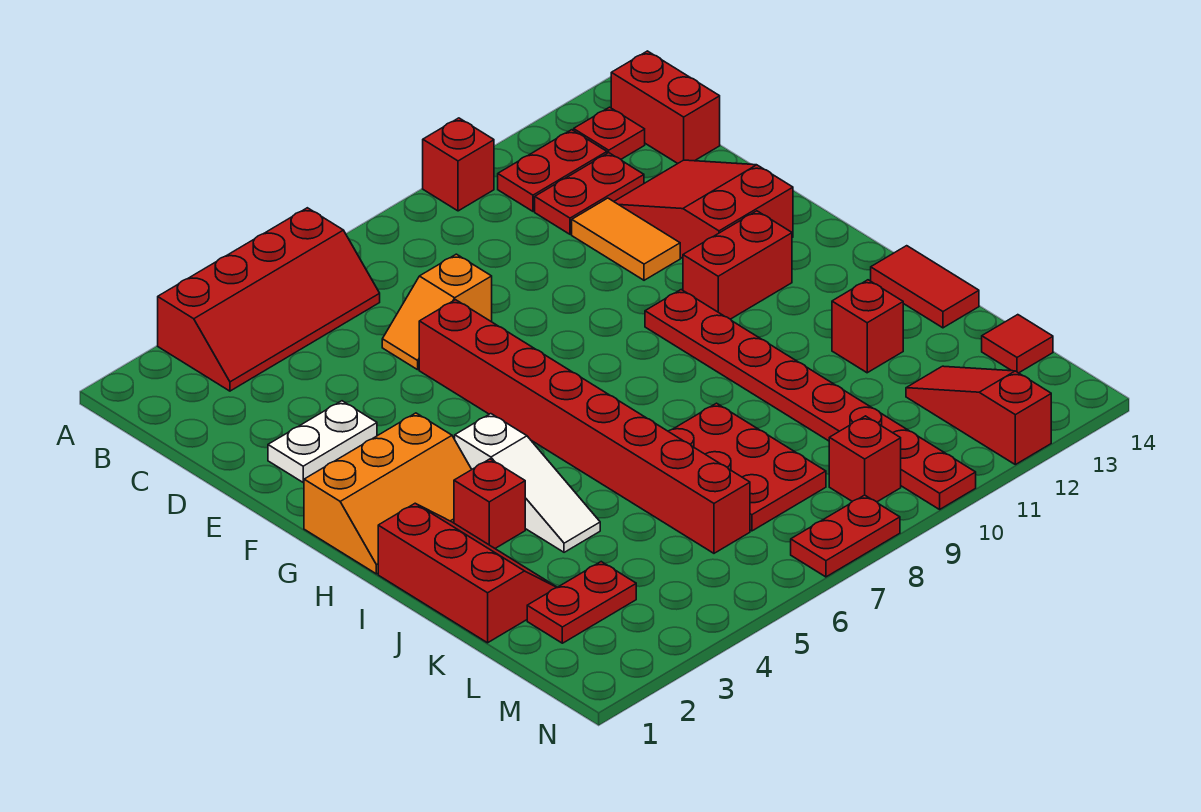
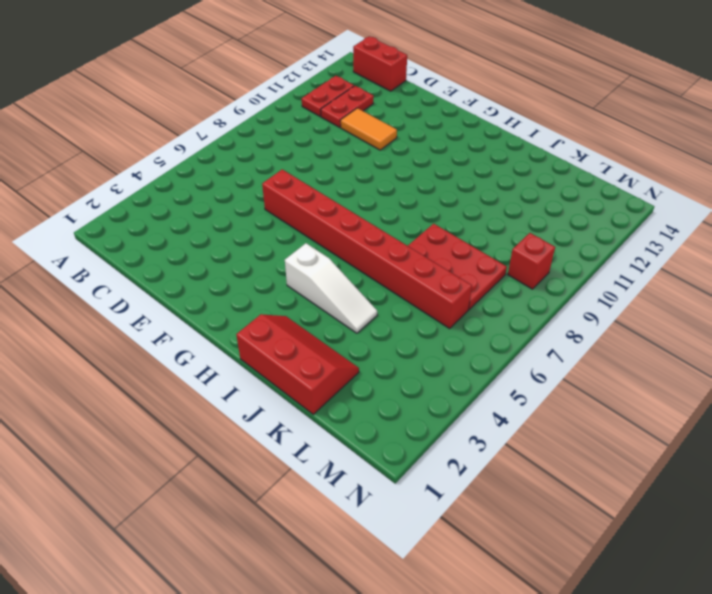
none -> red slope A3:B6 level 1 top A
none -> red brick A10 level 1
none -> red plate B13 level 1

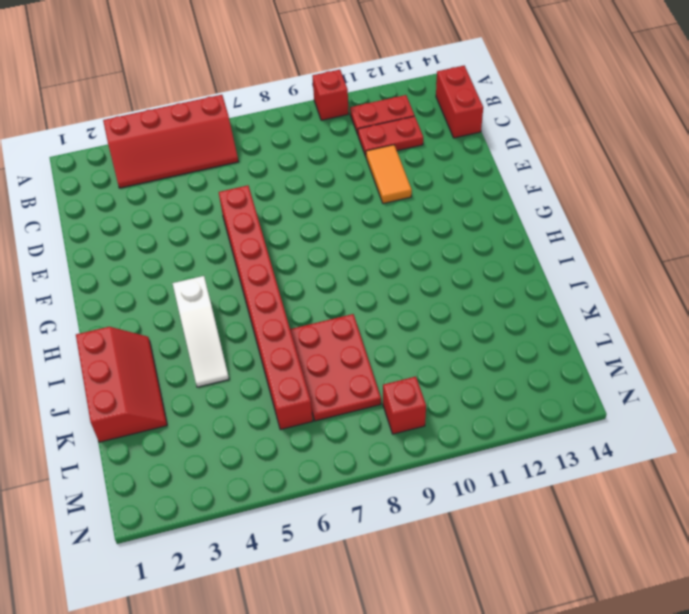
none -> red plate B13 level 1
none -> orange slope D6:D7 level 1 top 7
none -> red slope D12:F13 level 1 top F

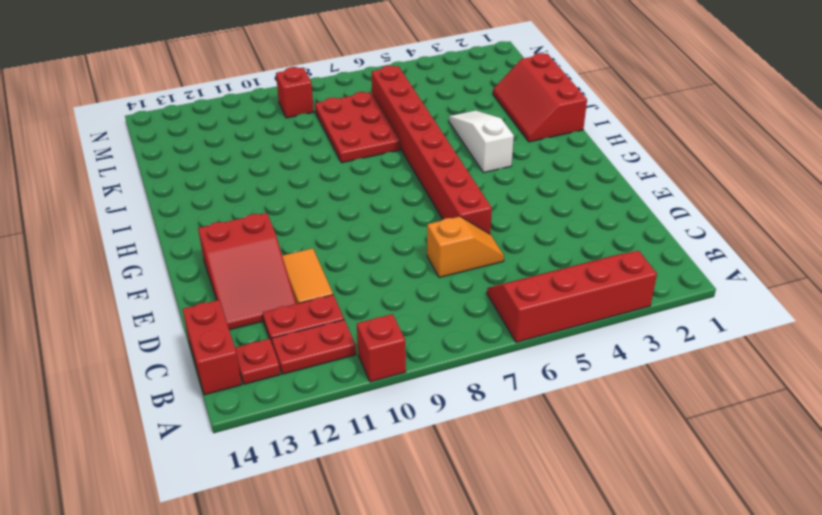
none -> white plate E2:E3 level 1
none -> orange slope G1:H3 level 1 top G
none -> red plate G10:N10 level 1

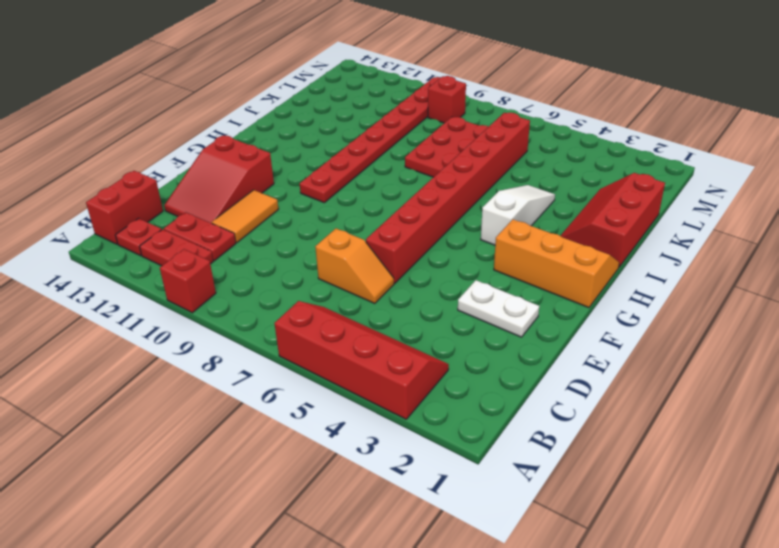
none -> red brick G11:G12 level 1
none -> red brick I3 level 1
none -> red tile I14:J14 level 1

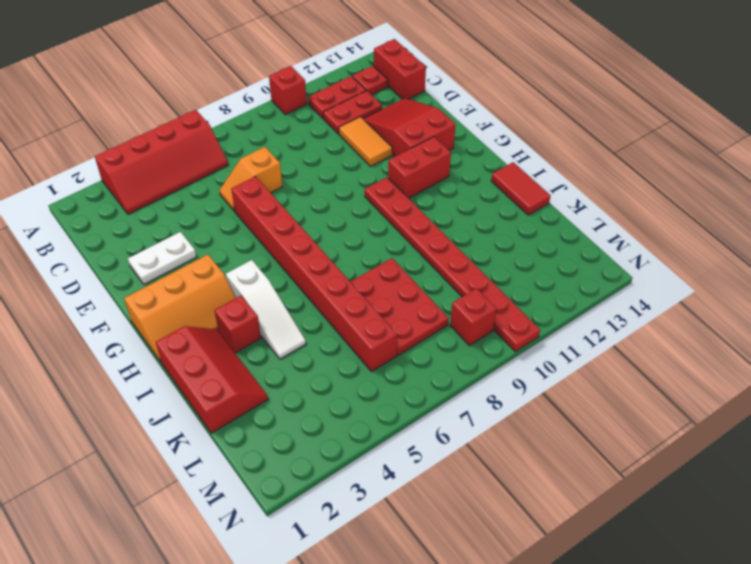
none -> red brick J12 level 1
none -> red plate L2:L3 level 1
none -> red slope L12:N12 level 1 top N

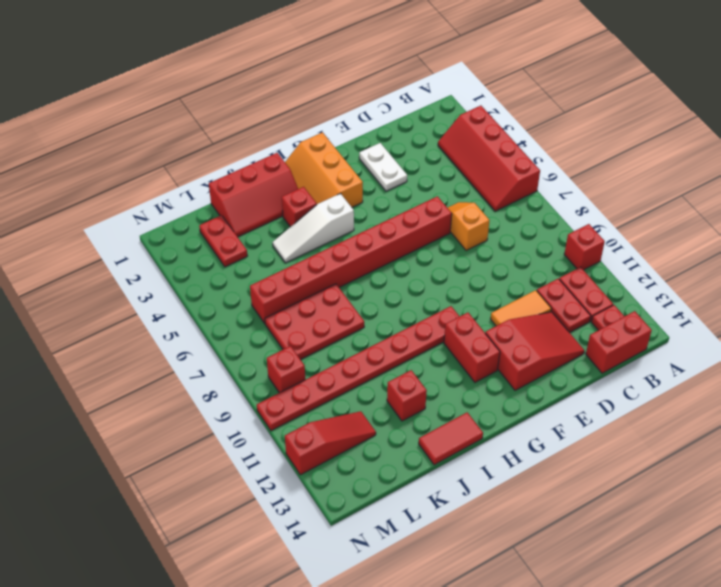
none -> red tile L14 level 1
none -> red plate N7:N8 level 1

